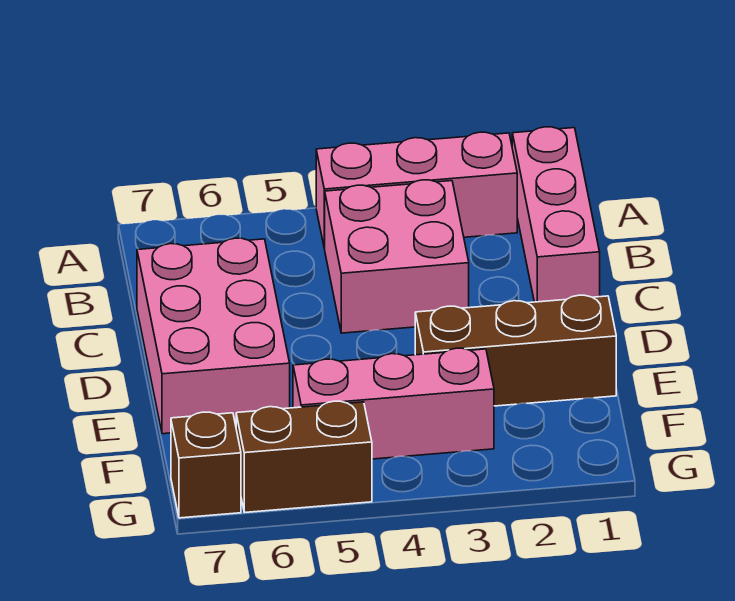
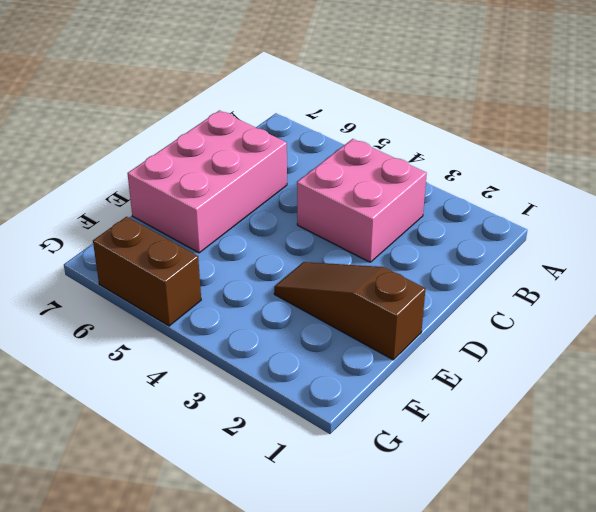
brown slope E1:E3 level 1 top 1 -> brown brick E1:E3 level 1
none -> pink brick A1:C1 level 1
none -> pink brick A2:A4 level 1

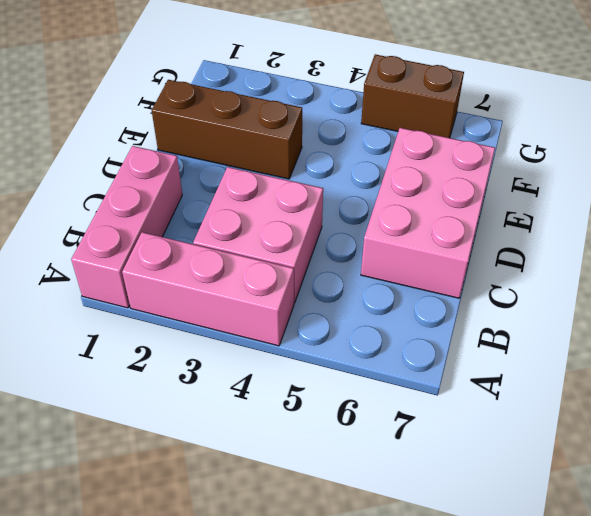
none -> pink brick F3:F5 level 1
none -> brown brick G7 level 1

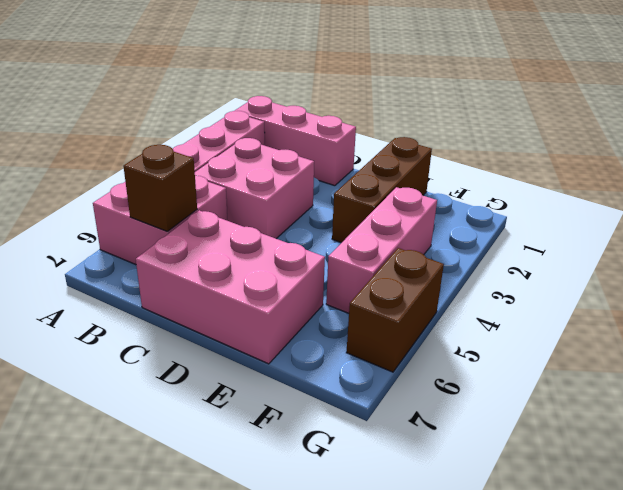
pink brick A5:B6 level 1 -> none
brown brick B6 level 2 -> brown brick G7 level 1

